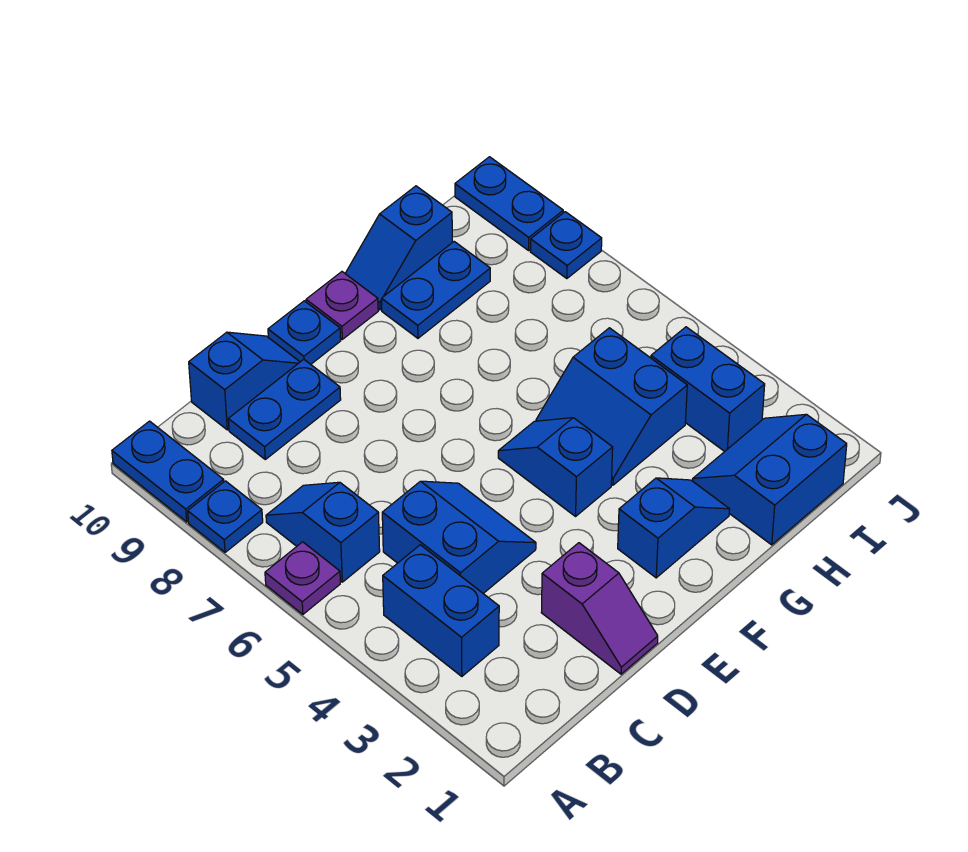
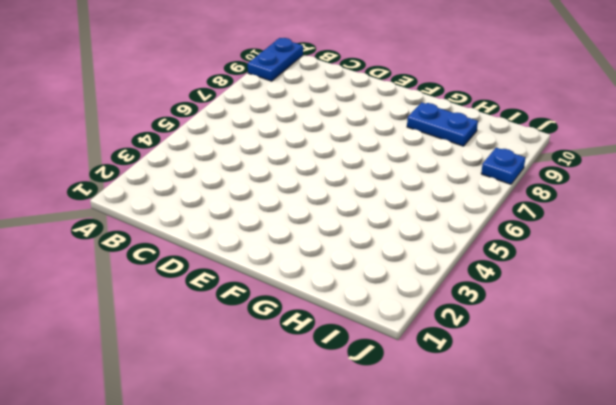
none -> purple plate A6 level 1
none -> blue plate A8 level 1
none -> blue brick B3:B4 level 1

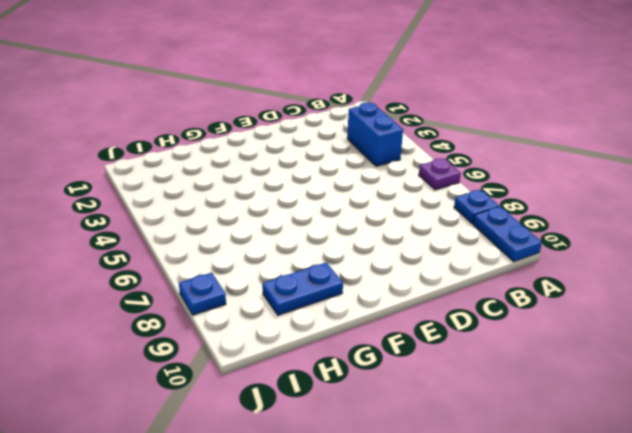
none -> blue slope B6:B7 level 1 top 6
none -> blue slope C4:D5 level 1 top C
none -> blue plate C9:D9 level 1

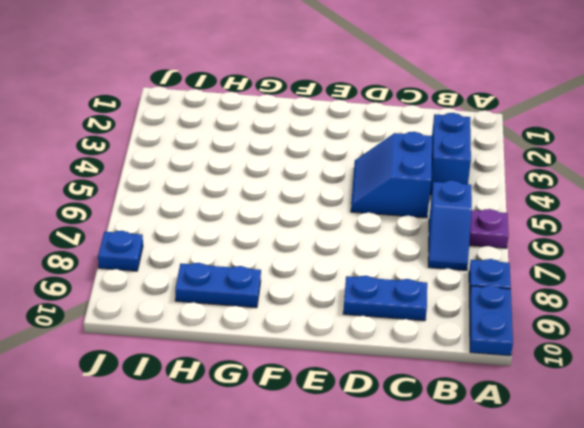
none -> blue slope C10:D10 level 1 top C
none -> purple slope D1:D2 level 1 top 2
none -> blue plate E10 level 1

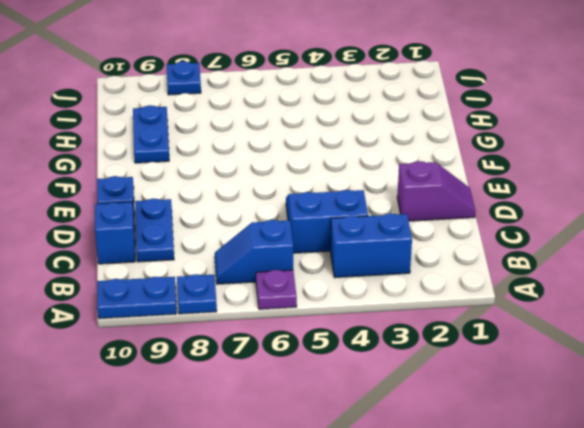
none -> blue slope F2:G2 level 1 top F
none -> blue slope F4:F5 level 1 top 4
none -> purple plate F10 level 1

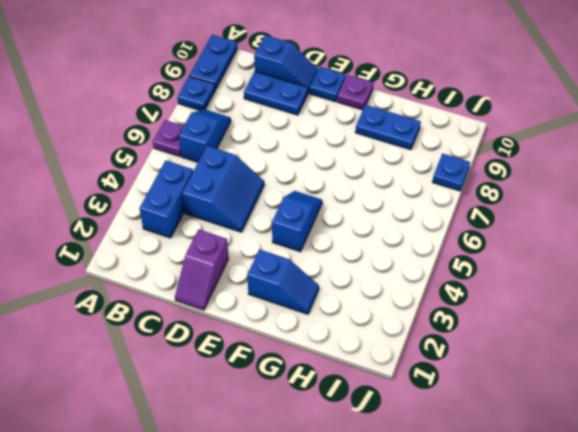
none -> blue slope G4:H5 level 1 top H
none -> blue slope G10:H10 level 1 top H
none -> blue slope H1:I2 level 1 top 1

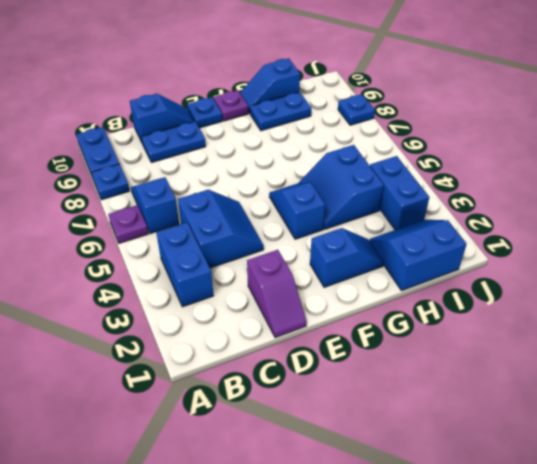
none -> blue plate J9:J10 level 1

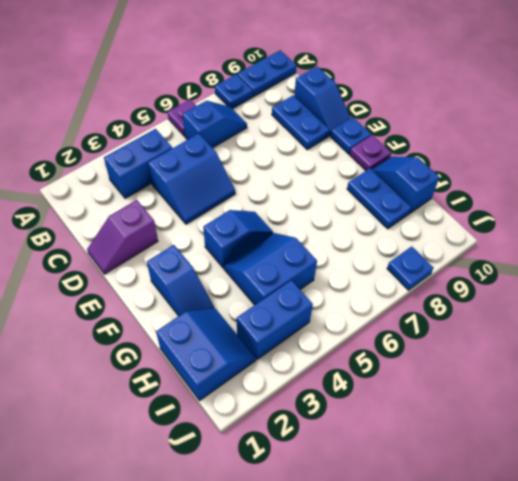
none -> blue plate J9:J10 level 1

